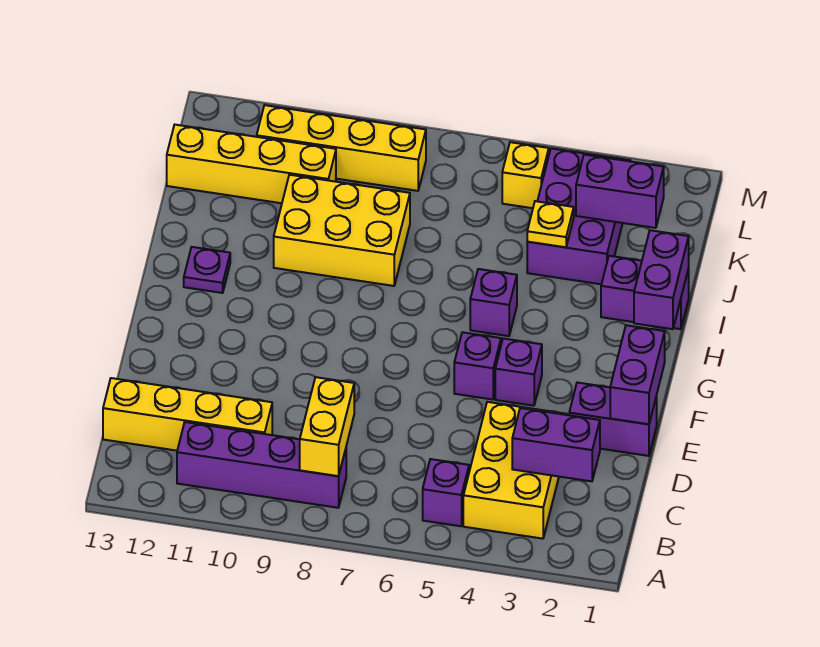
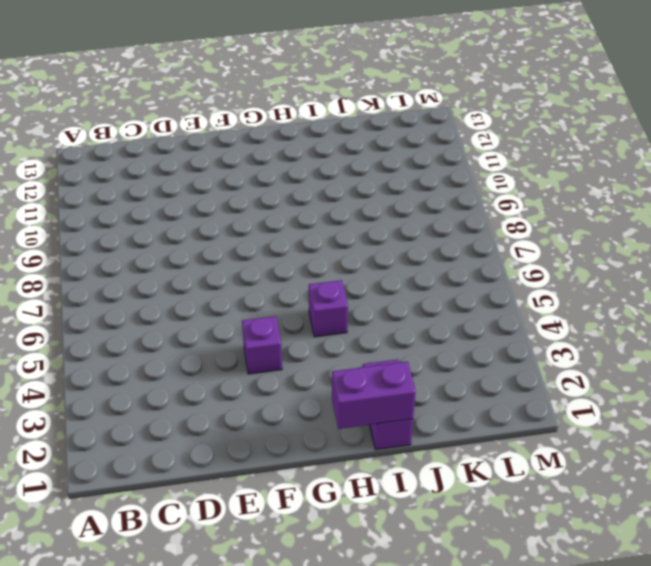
none -> yellow brick B3:D4 level 1
none -> purple brick B5 level 1
none -> purple brick B8:B11 level 1

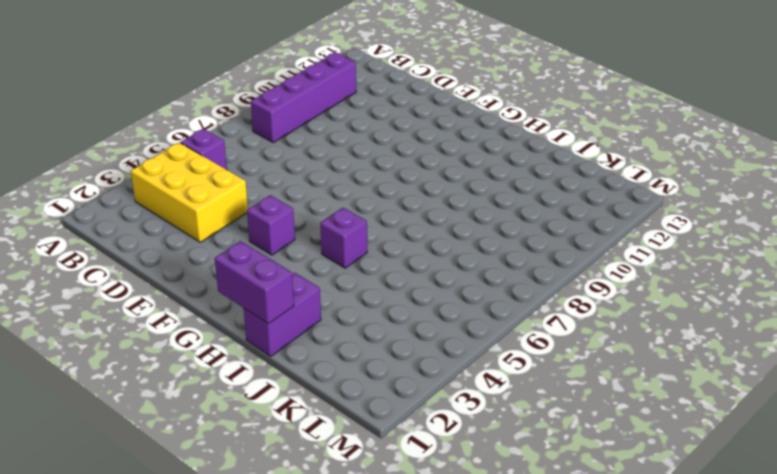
none -> yellow brick C10:C13 level 1
none -> purple brick E1:E2 level 1
none -> purple brick F5 level 1

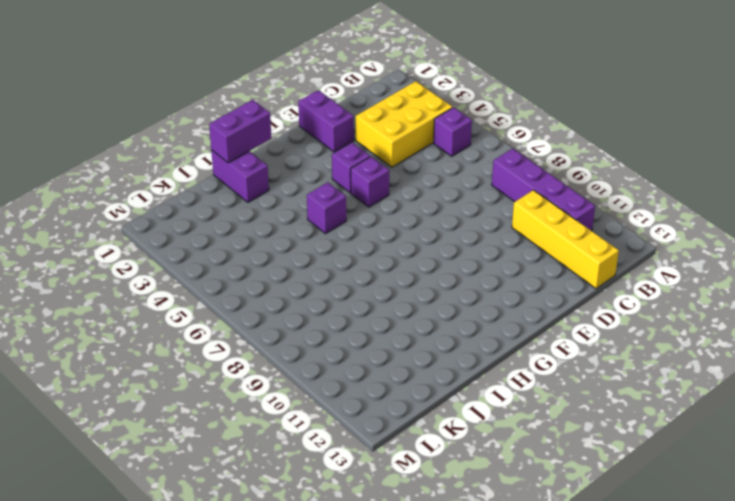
none -> purple plate H12 level 1
none -> yellow brick I8:J10 level 1
none -> purple brick J3:L4 level 1

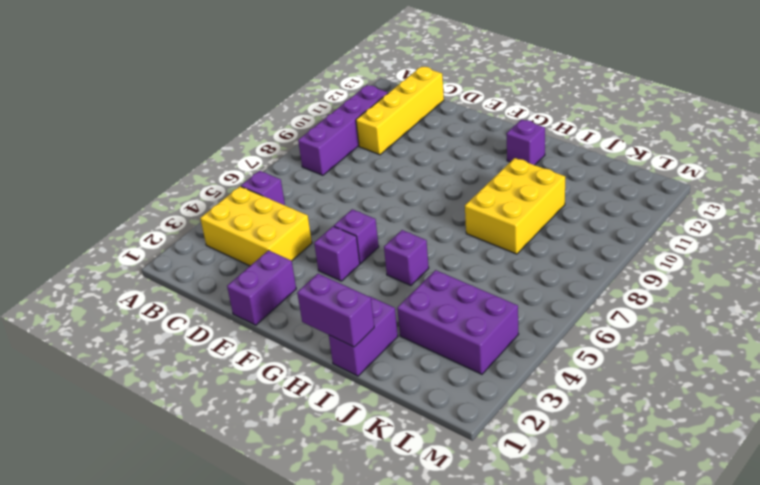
purple brick H12 level 1 -> purple plate H12 level 1
none -> yellow brick K10:K13 level 1
none -> yellow brick L5 level 1
none -> yellow brick L8:L11 level 1

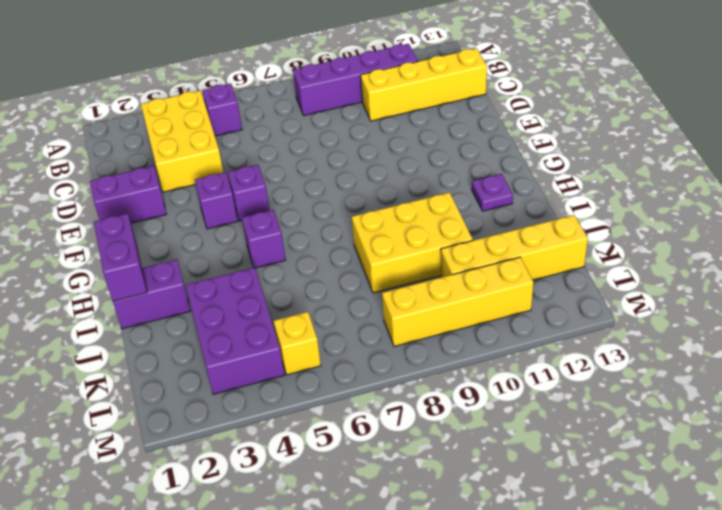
none -> yellow brick B8:C8 level 2
none -> purple brick C2:C3 level 2
none -> purple brick E1:F1 level 2

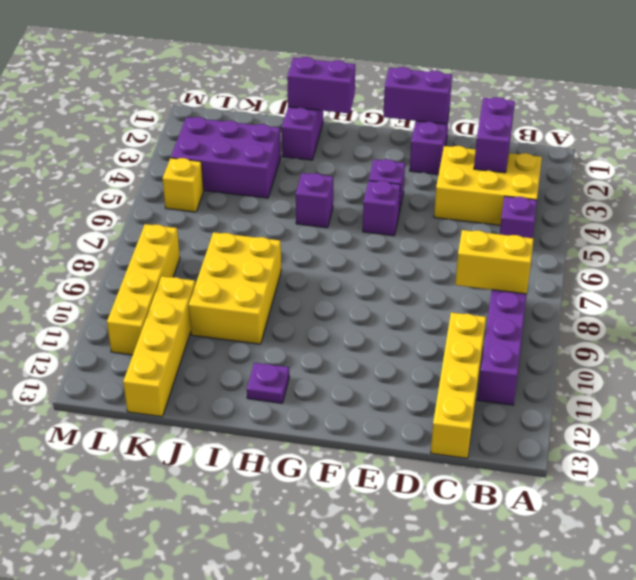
none -> yellow plate J4 level 2
none -> purple brick K2:K3 level 2

